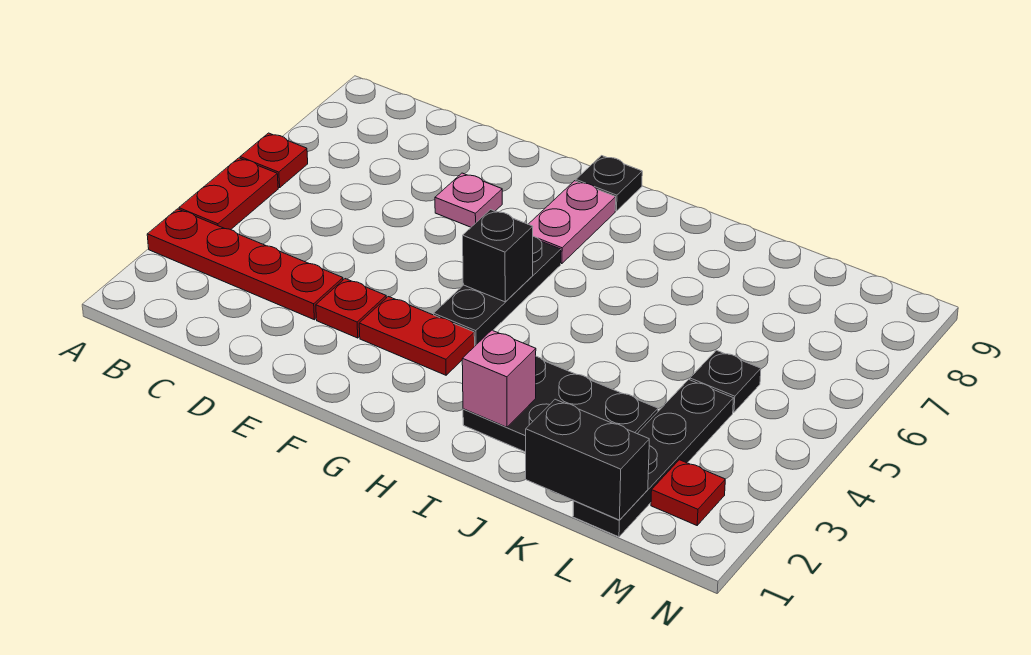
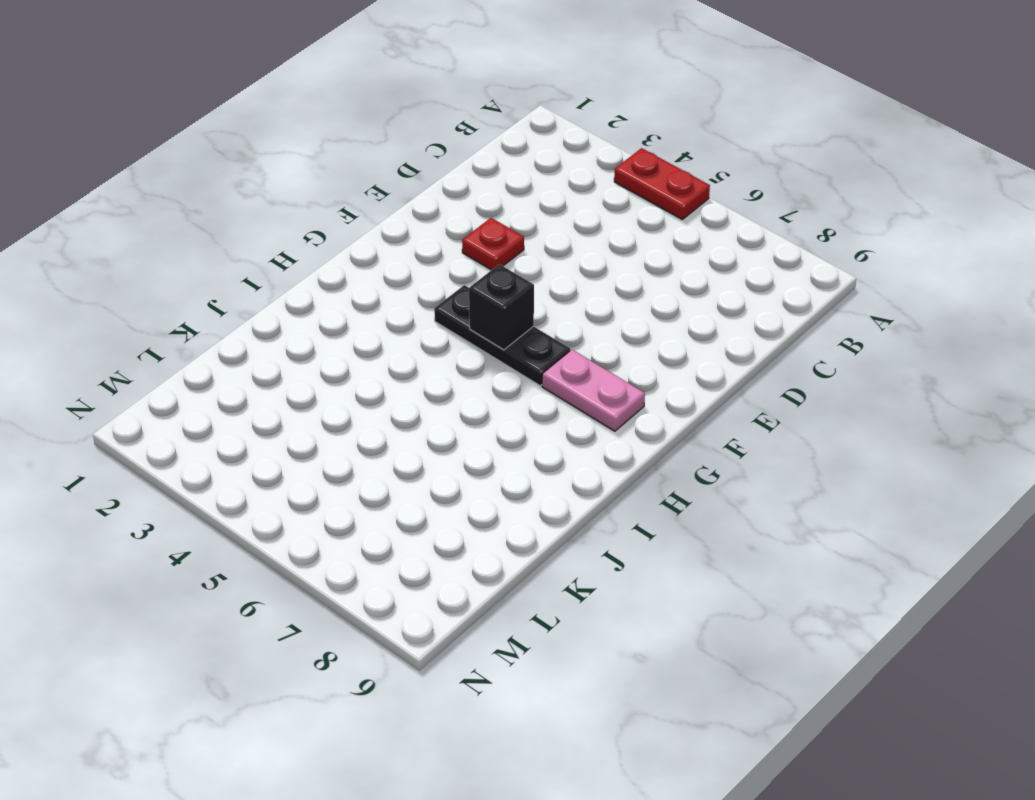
none -> red plate A3:D3 level 1
none -> red plate A6 level 1
none -> pink plate E7 level 1

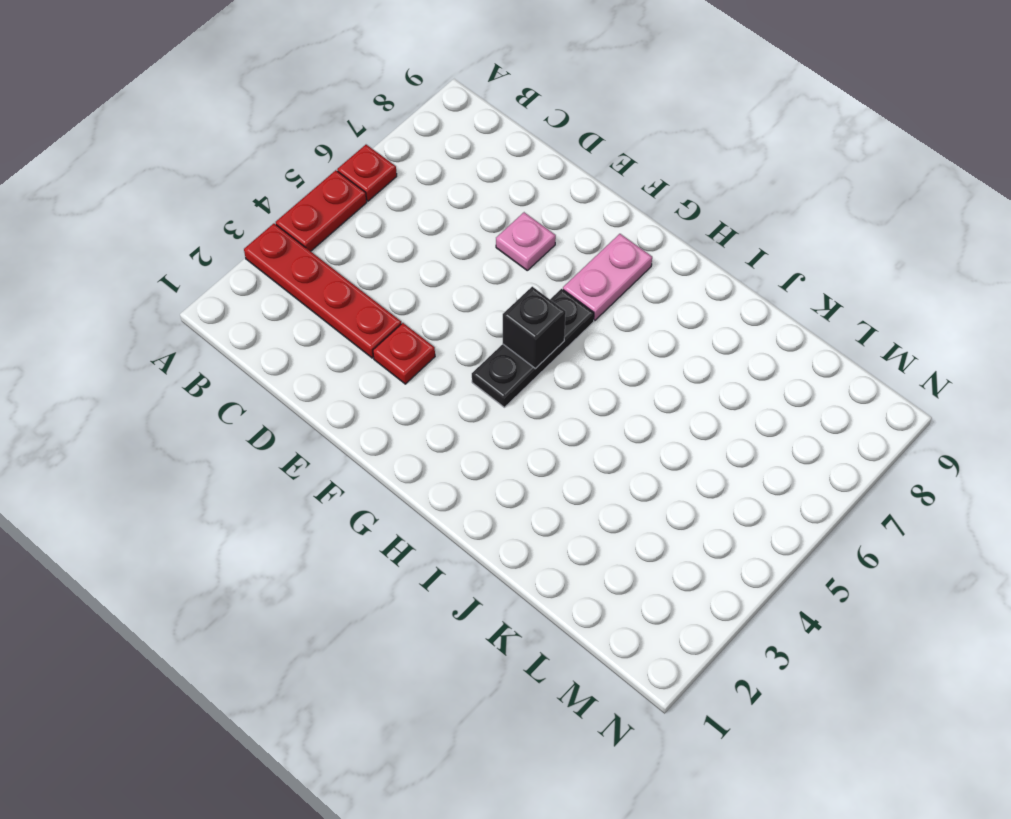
none -> red plate F3:G3 level 1
none -> black plate G9 level 1
none -> black plate I2:K3 level 1

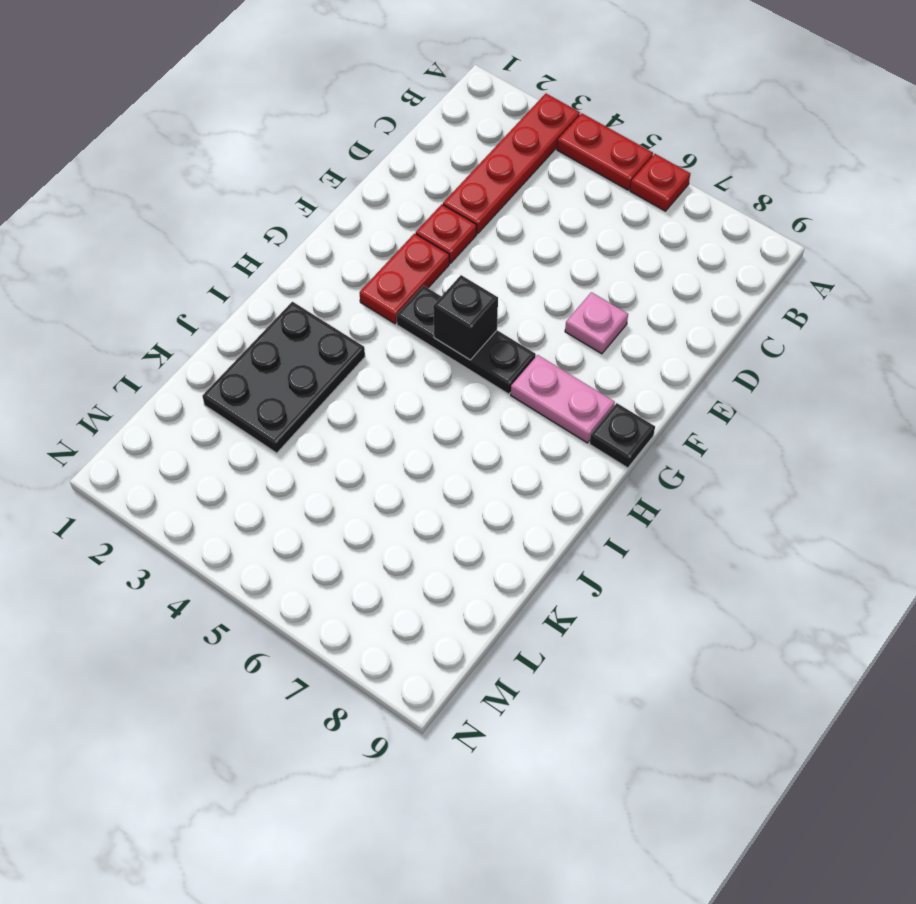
none -> black plate L1:L4 level 1
none -> black plate L5 level 1
none -> red plate M2 level 1

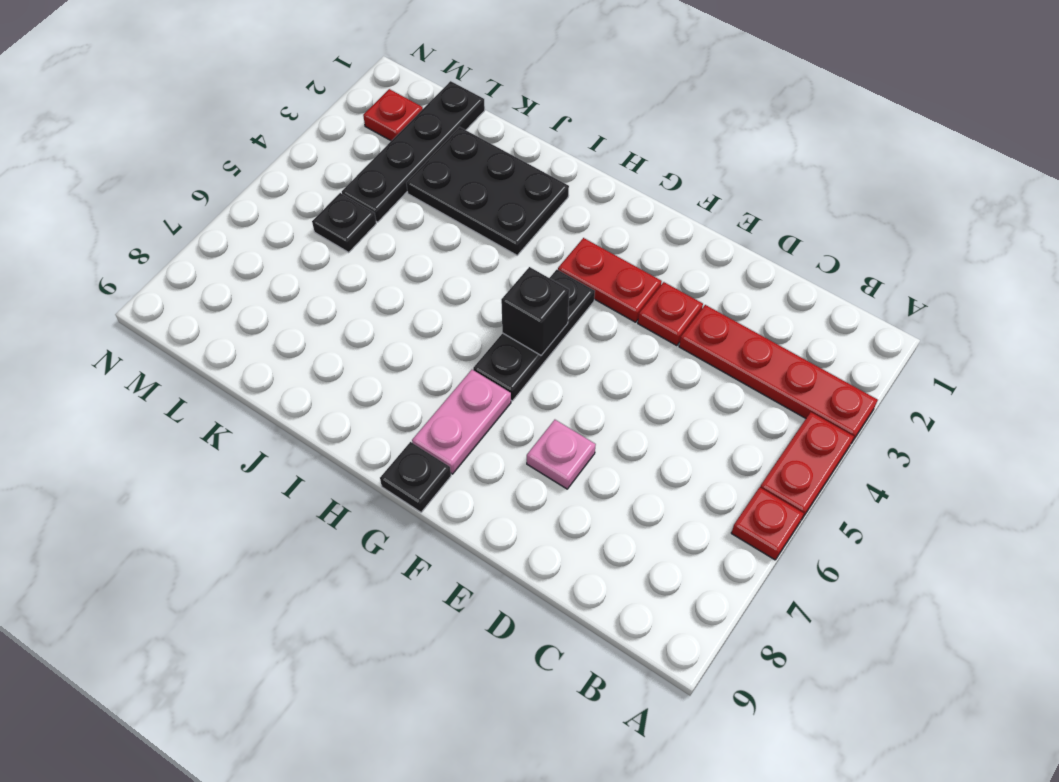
none -> pink brick I2 level 2
none -> black brick K1:L1 level 2

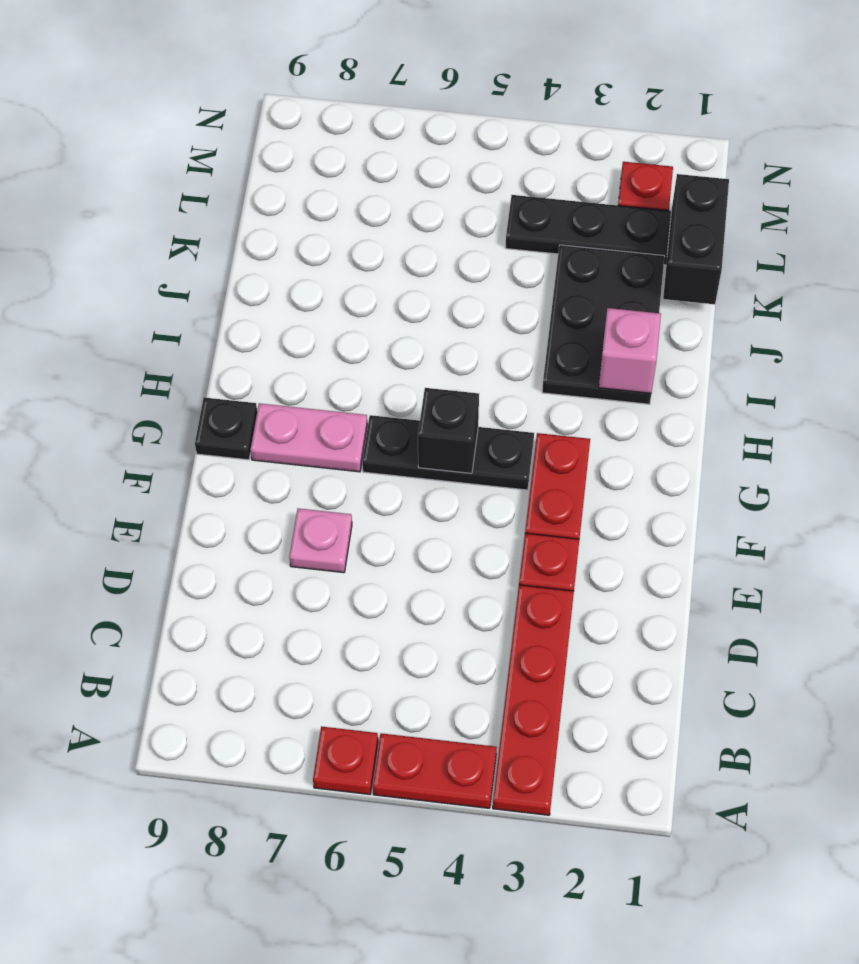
none -> black plate L5 level 1

